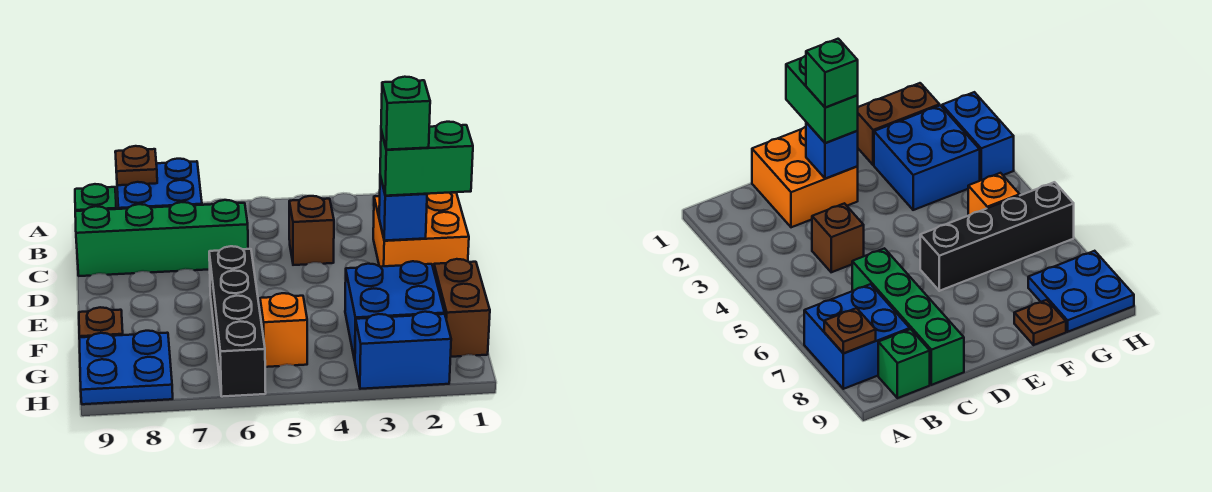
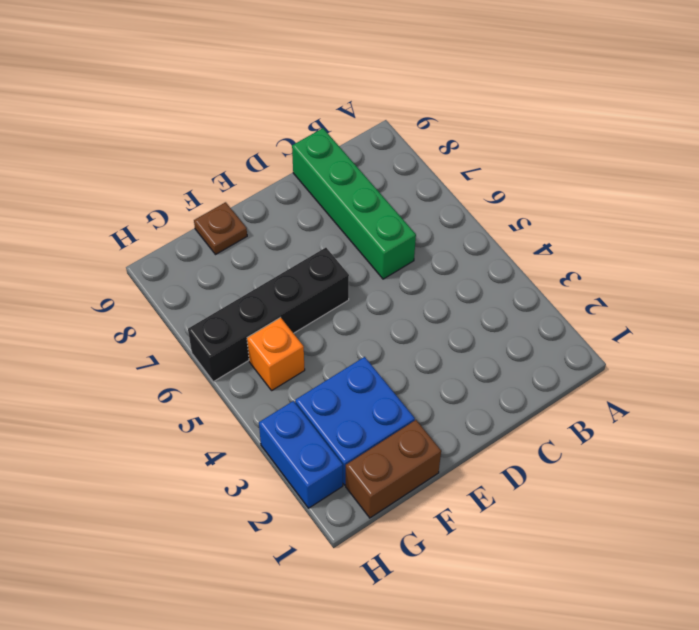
none -> blue brick A7:B8 level 1
none -> green brick B9 level 1
none -> orange brick C1:D2 level 1

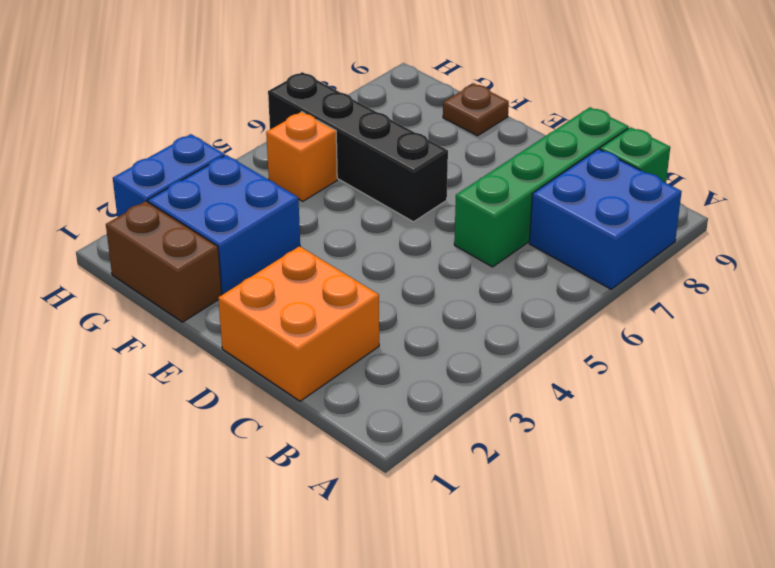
none -> brown brick C4 level 1
none -> blue plate G8:H9 level 1
none -> brown plate A8 level 2

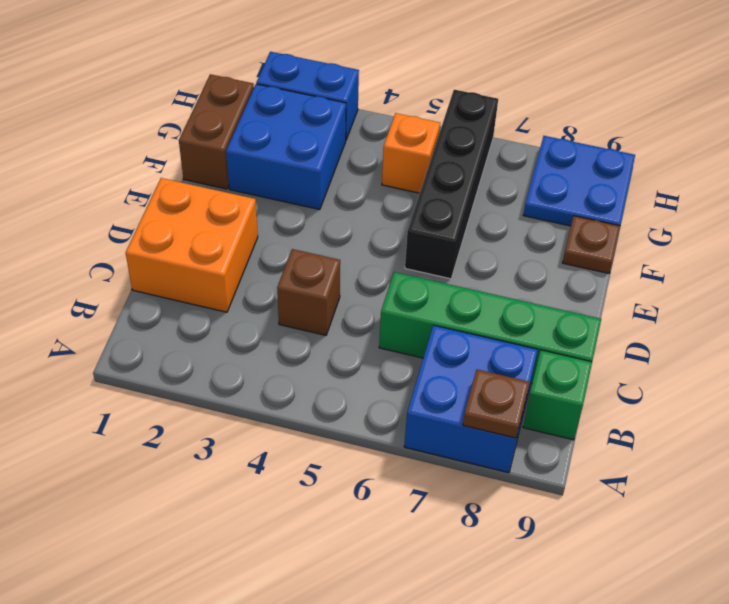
none -> blue brick D2 level 2
none -> green brick D1:D2 level 3
none -> green brick D2 level 4

